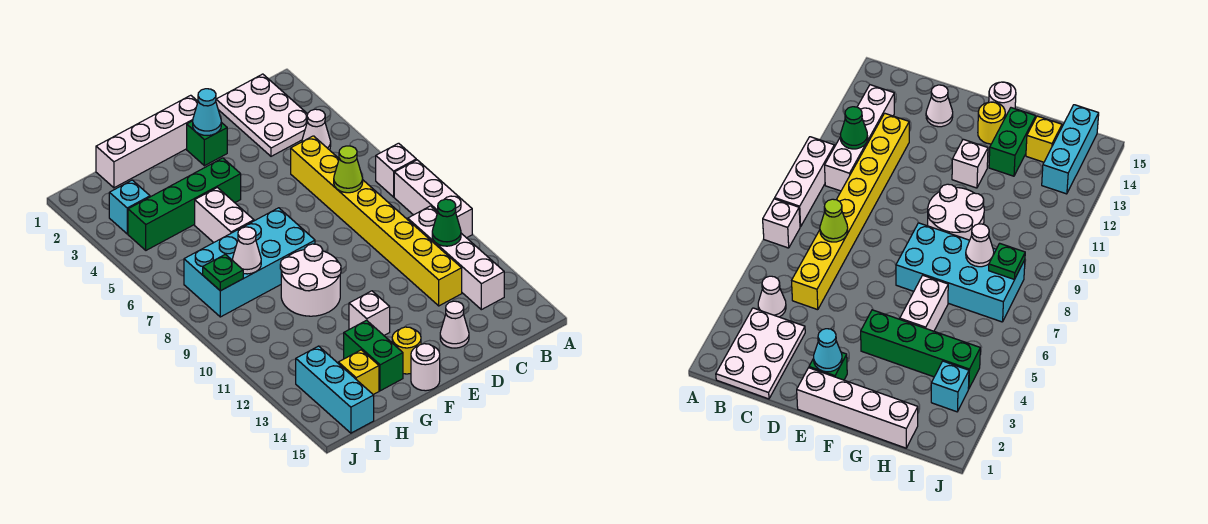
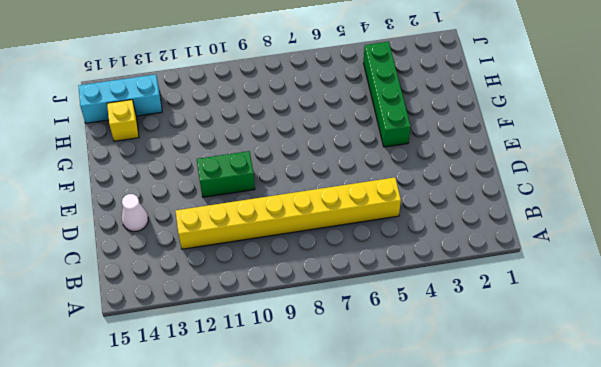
green brick E10:E11 level 1 -> green brick G13:G14 level 1
none -> white brick A7 level 1
none -> white brick A8:A10 level 1
none -> white plate B1:C3 level 1

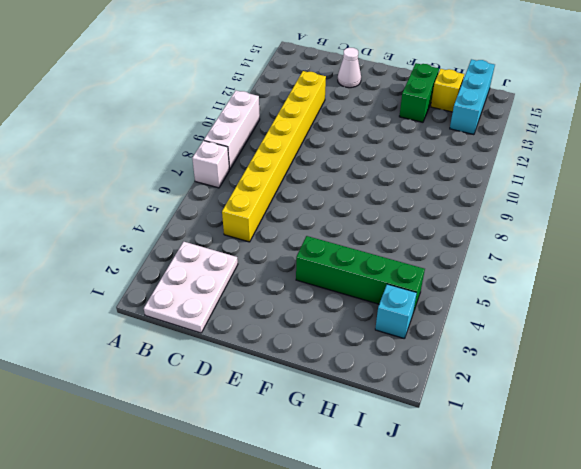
none -> white cone B4 level 1
none -> white brick B10:B13 level 1
none -> white brick E1:H1 level 1

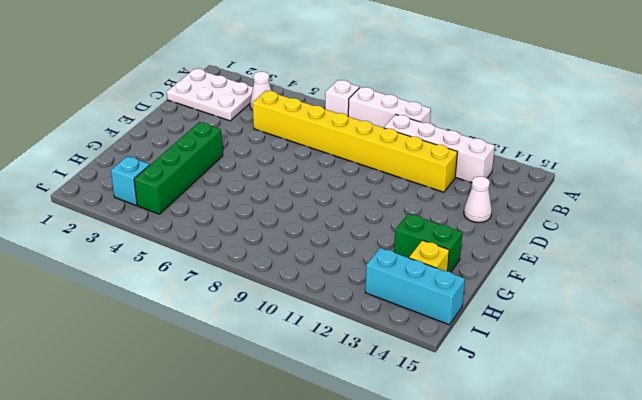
none -> white brick E1:H1 level 1
none -> green brick E2 level 1
none -> cyan brick F7:I8 level 1

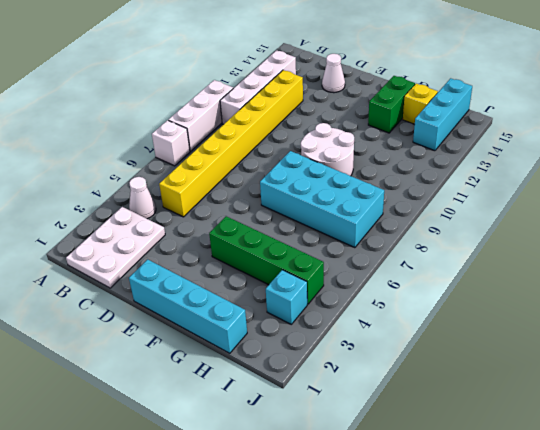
cyan brick E1:H1 level 1 -> white brick E1:H1 level 1
none -> green brick E2 level 1
none -> white brick F12 level 1
none -> yellow round brick F14 level 1

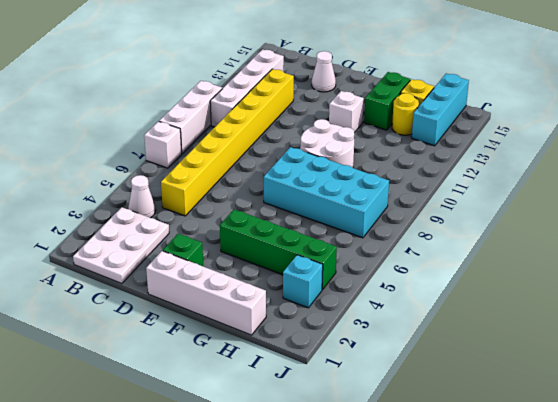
yellow round brick H13 level 1 -> yellow round brick F14 level 1
none -> white round brick F15 level 1
none -> white brick G5:G6 level 1
none -> green cone B11 level 2

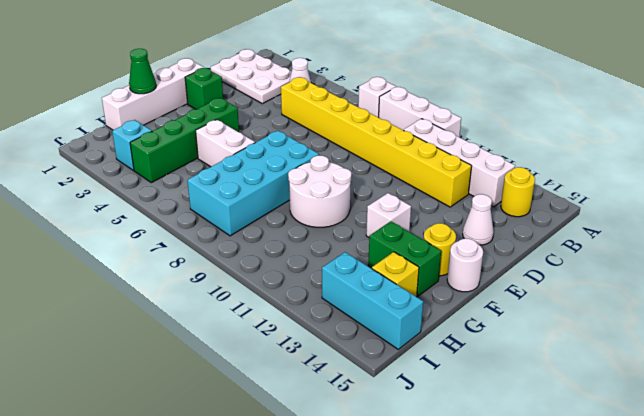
yellow round brick B14 level 1 -> none
green cone G1 level 2 -> green cone B11 level 2
none -> lime cone C7 level 2
none -> cyan cone E2 level 2
none -> white cone H8 level 2

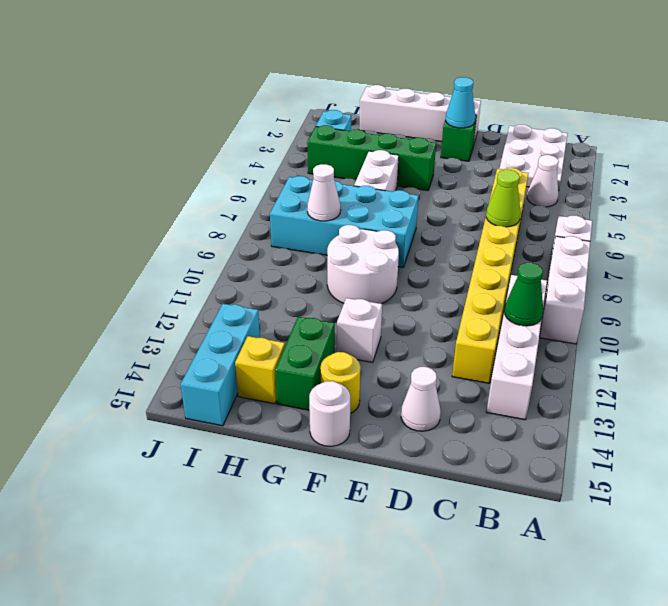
none -> green plate I8 level 2

